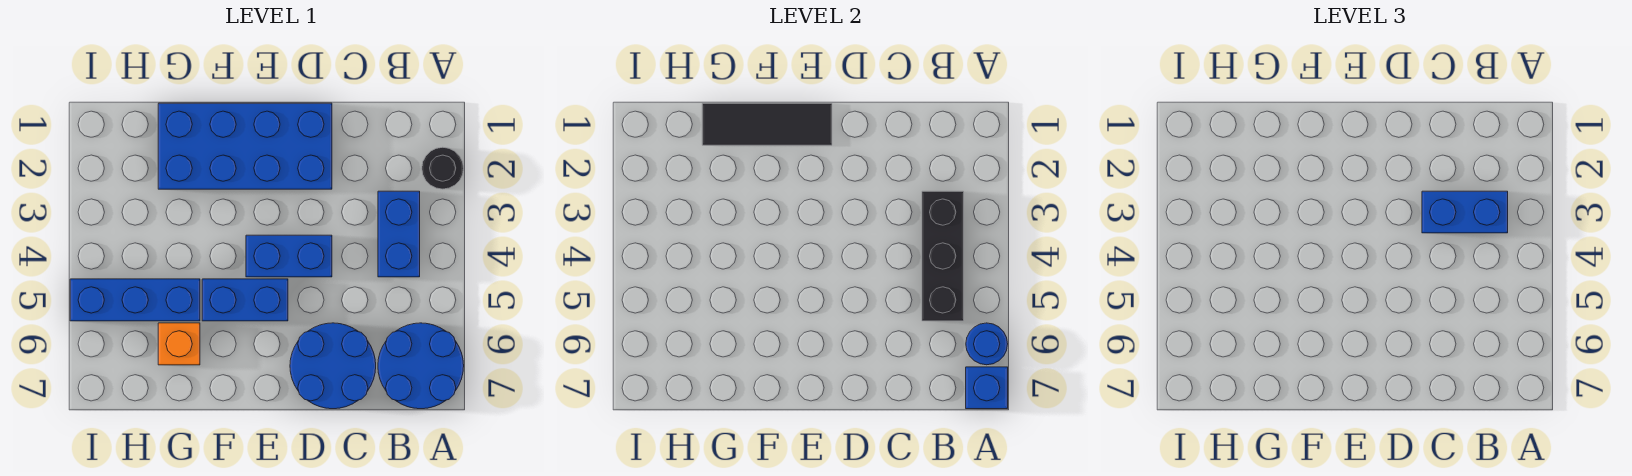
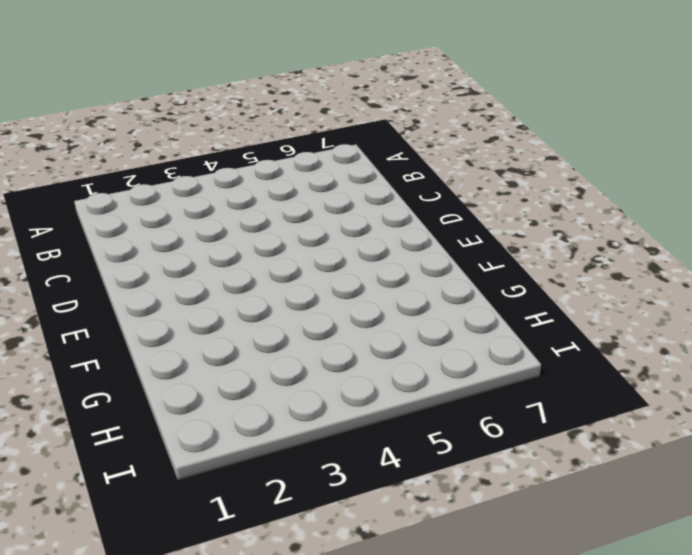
none -> black round brick A2 level 1
none -> blue round brick A6:B7 level 1
none -> blue brick B3:B4 level 1

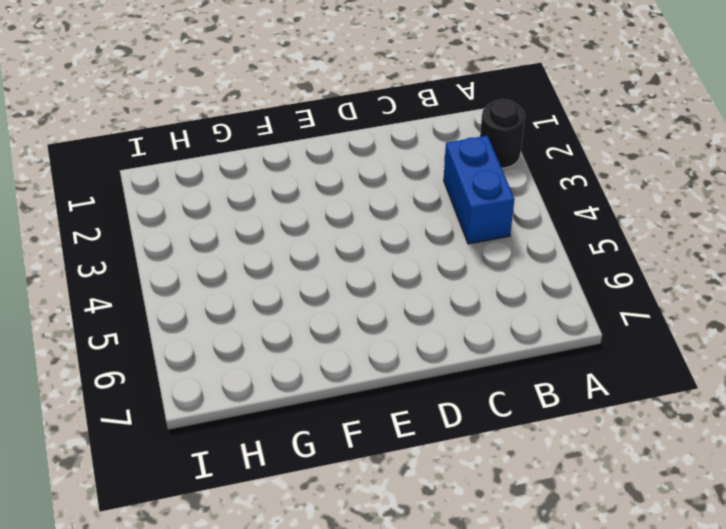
none -> blue round brick A6:B7 level 1
none -> blue round brick C6:D7 level 1
none -> blue brick D1:G2 level 1

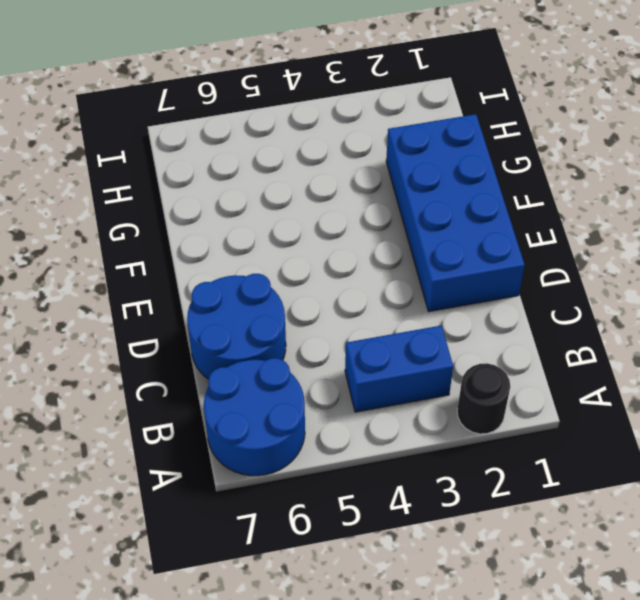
none -> blue brick D4:E4 level 1
none -> blue brick E5:F5 level 1
none -> blue brick G5:I5 level 1

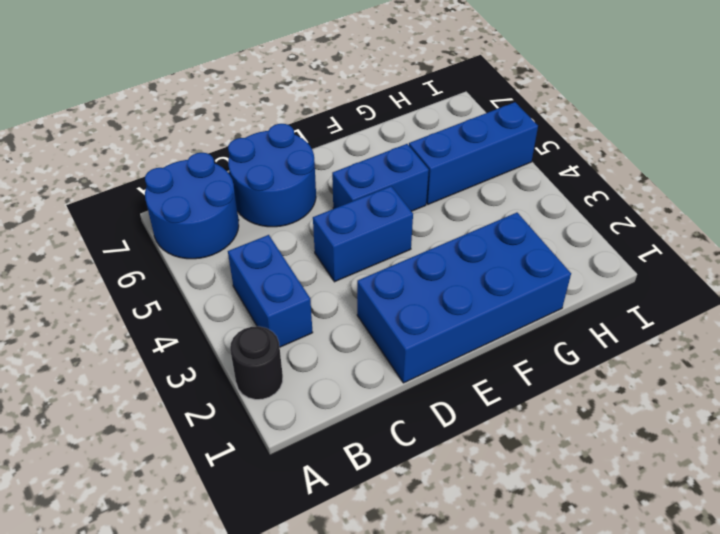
none -> orange brick G6 level 1
none -> blue round brick A6 level 2
none -> blue brick A7 level 2

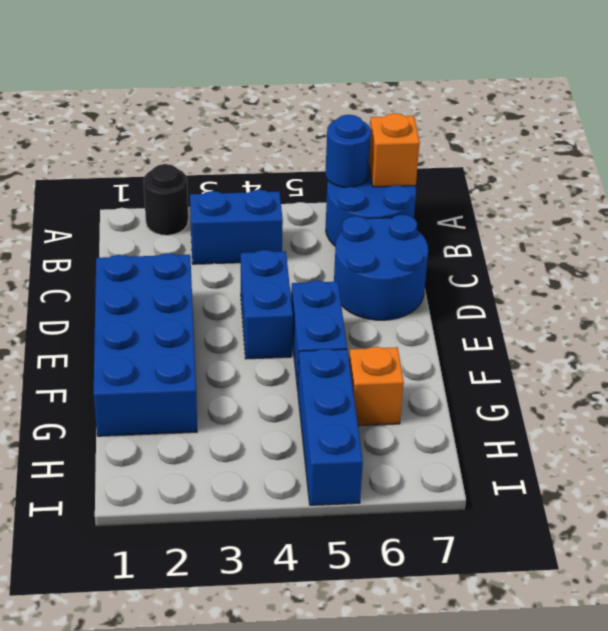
orange brick A7 level 2 -> blue brick A7 level 2
none -> black brick B3:B5 level 2
none -> black tile E1:G1 level 2
none -> blue brick B3:C3 level 3

